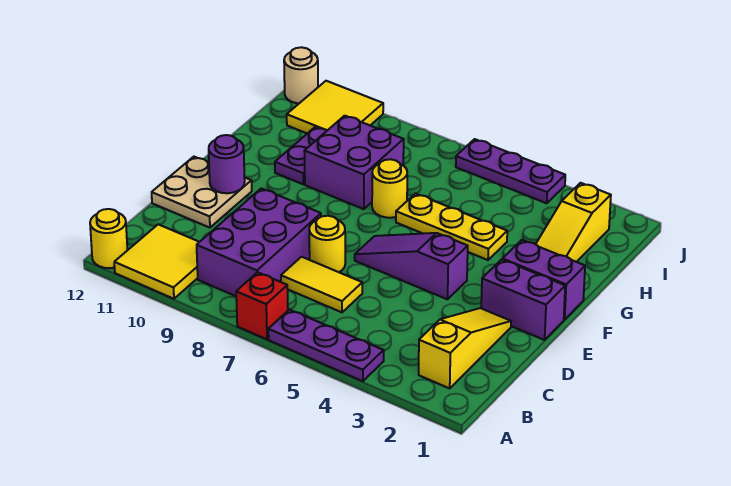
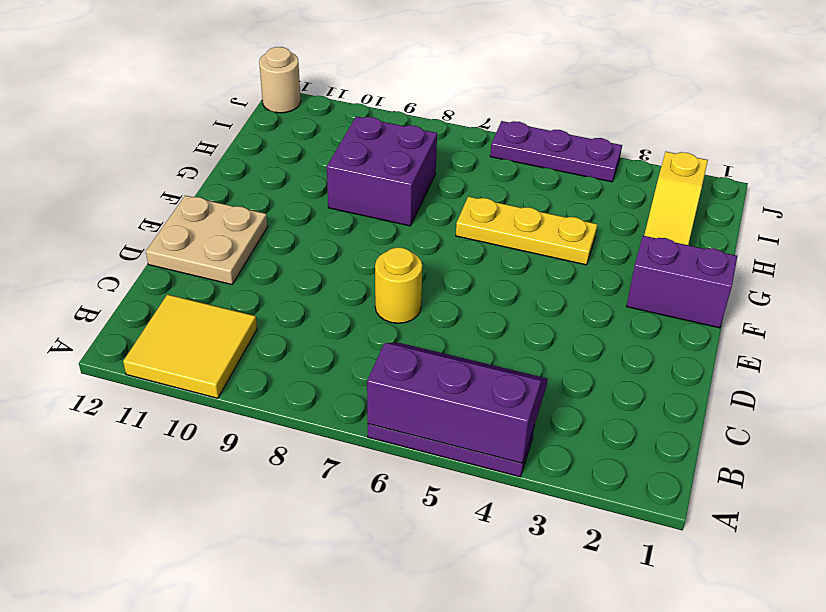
purple slope A4:B6 level 2 top A -> none
none -> red brick A7 level 1
none -> yellow round brick A12 level 1
none -> yellow slope B2:D2 level 1 top B

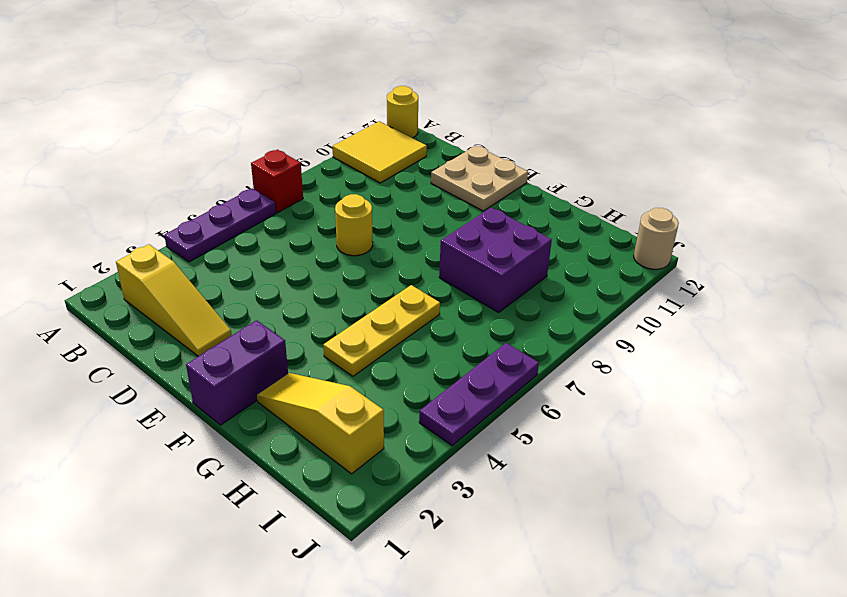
none -> purple brick B8:D9 level 1
none -> yellow tile C6:C7 level 1
none -> purple brick E1:E2 level 1

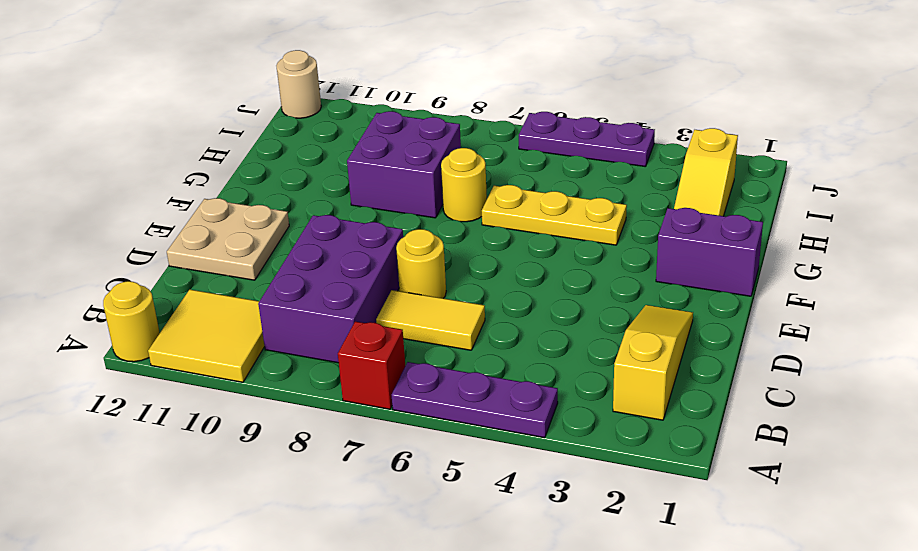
none -> purple brick E1:E2 level 1
none -> purple slope E4:E6 level 1 top 4
none -> purple plate G10:H10 level 1

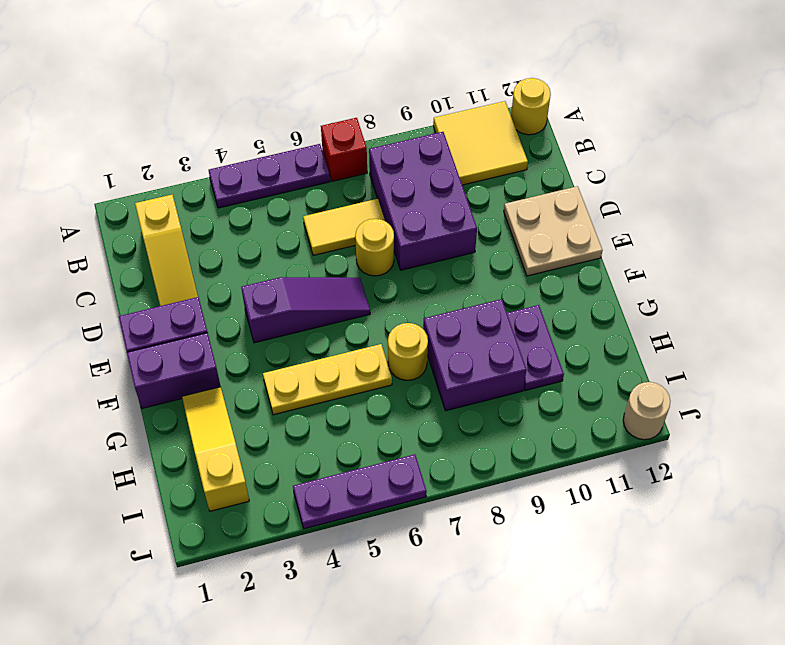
none -> yellow tile I10:J11 level 1
none -> purple round brick E11 level 2

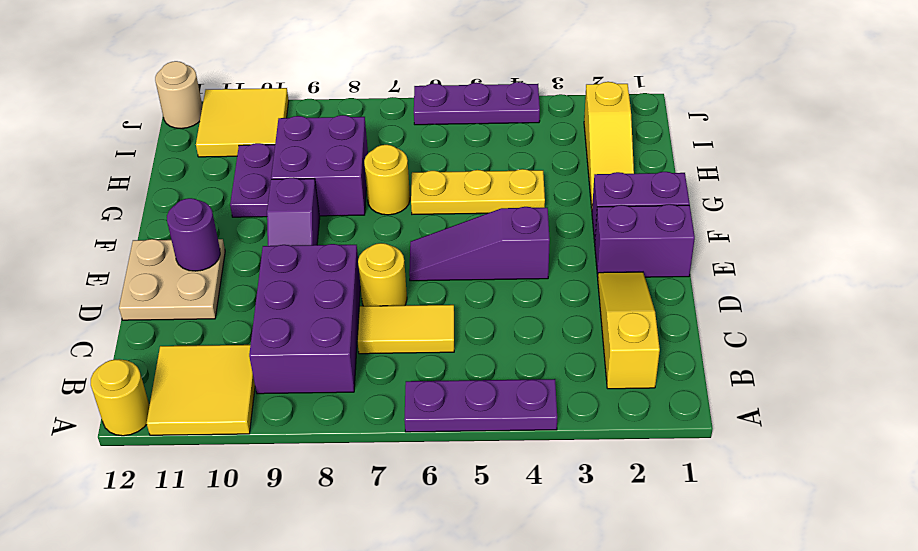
purple slope E9:F9 level 1 top F -> none
none -> red brick A7 level 1

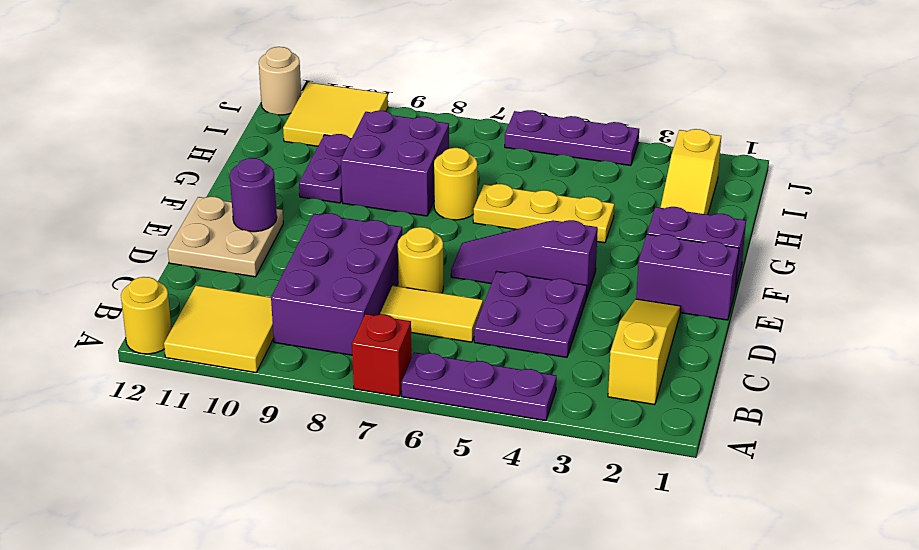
purple plate C4:D5 level 1 -> none

